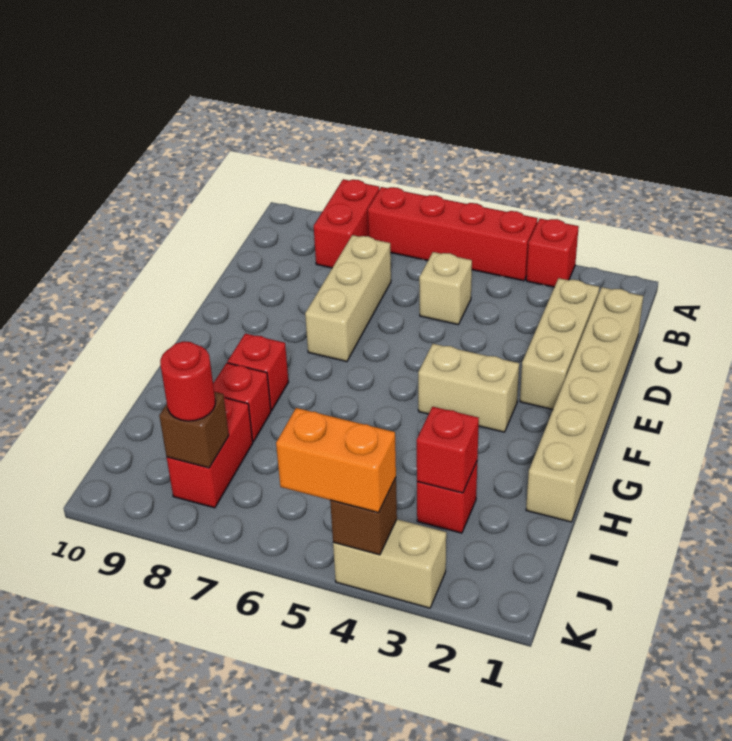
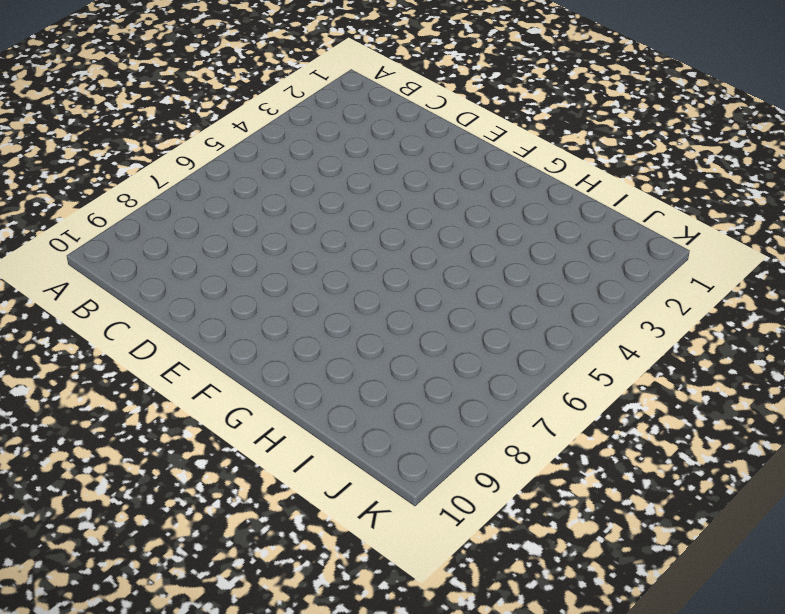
none -> red brick A3 level 1
none -> red brick A4:A7 level 1
none -> red brick A8:B8 level 1

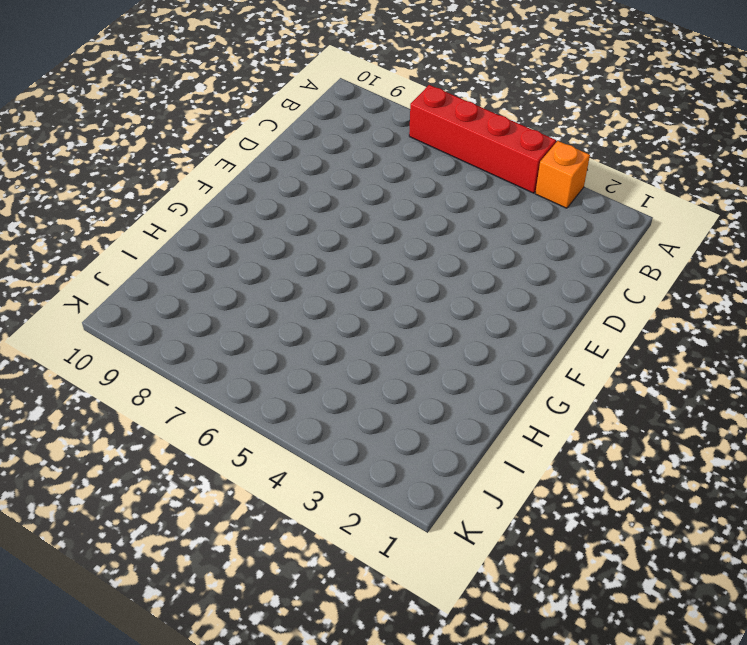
orange brick A3 level 1 -> red brick A3 level 1
none -> red brick A8:B8 level 1
none -> tan brick C1:H1 level 1
none -> tan brick C2:E2 level 1

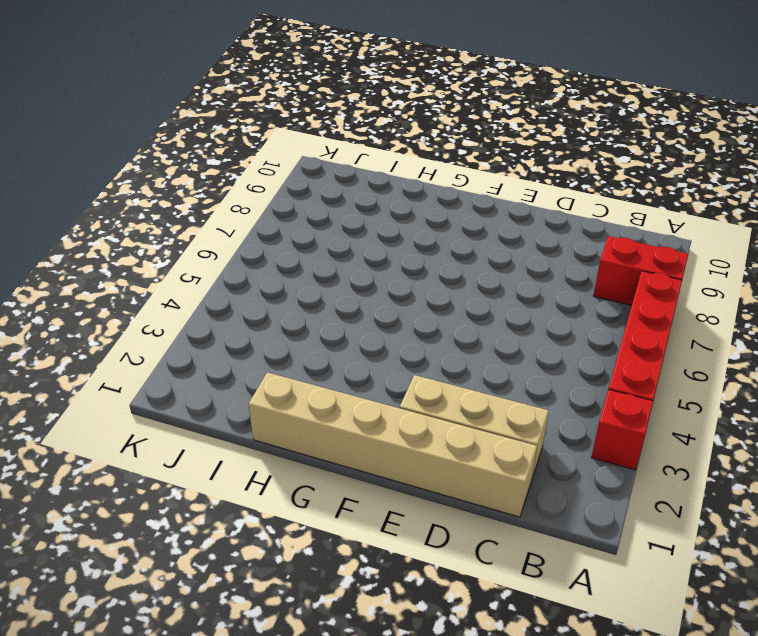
none -> tan brick C5 level 1
none -> tan brick C7:E7 level 1
none -> tan brick F3:F4 level 1

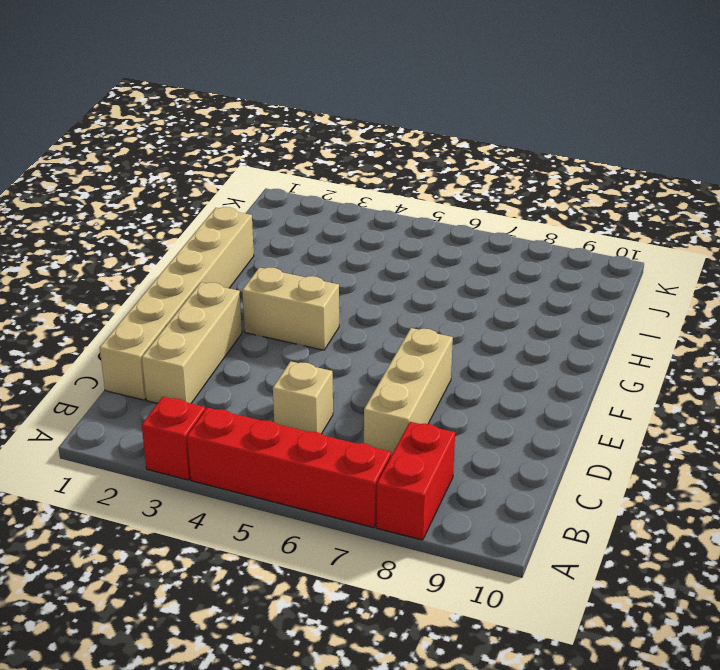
none -> red brick G8 level 1
none -> red brick H8 level 1
none -> red brick I3 level 1

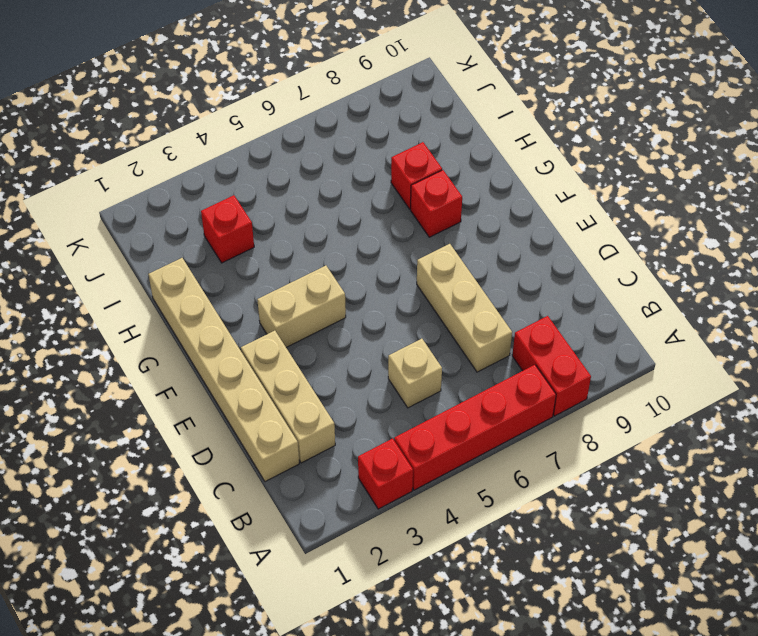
none -> red brick I8:J8 level 1
none -> tan brick K3:K4 level 1
none -> red brick I3 level 2

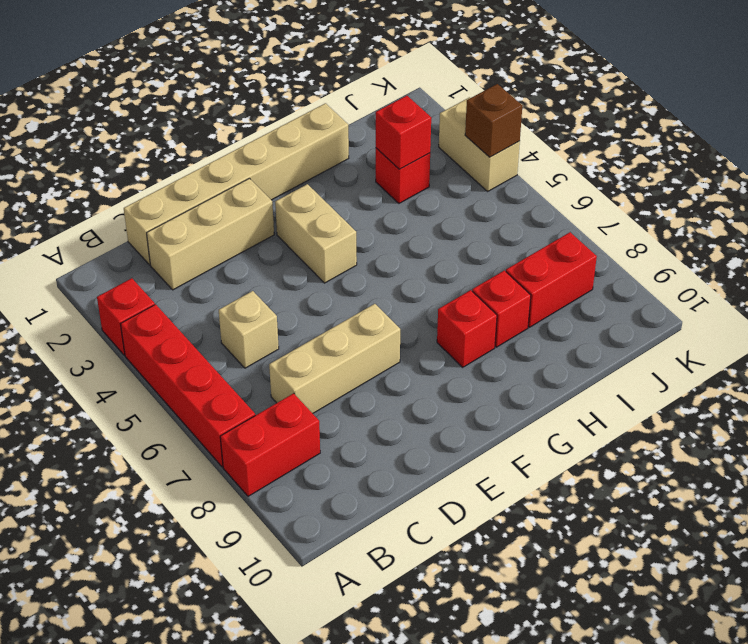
none -> brown brick J8 level 2
none -> red round brick J8 level 3
none -> orange brick K4:K5 level 3

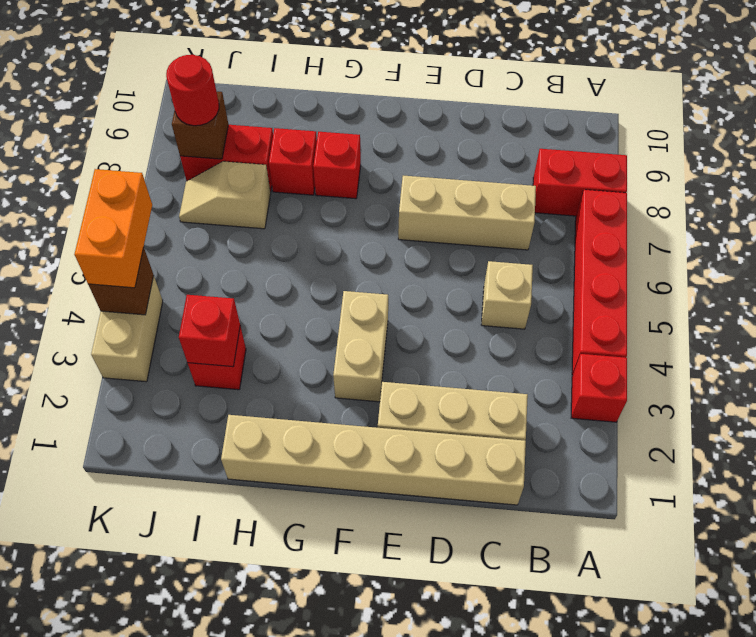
tan slope I7:J7 level 1 top I -> none

